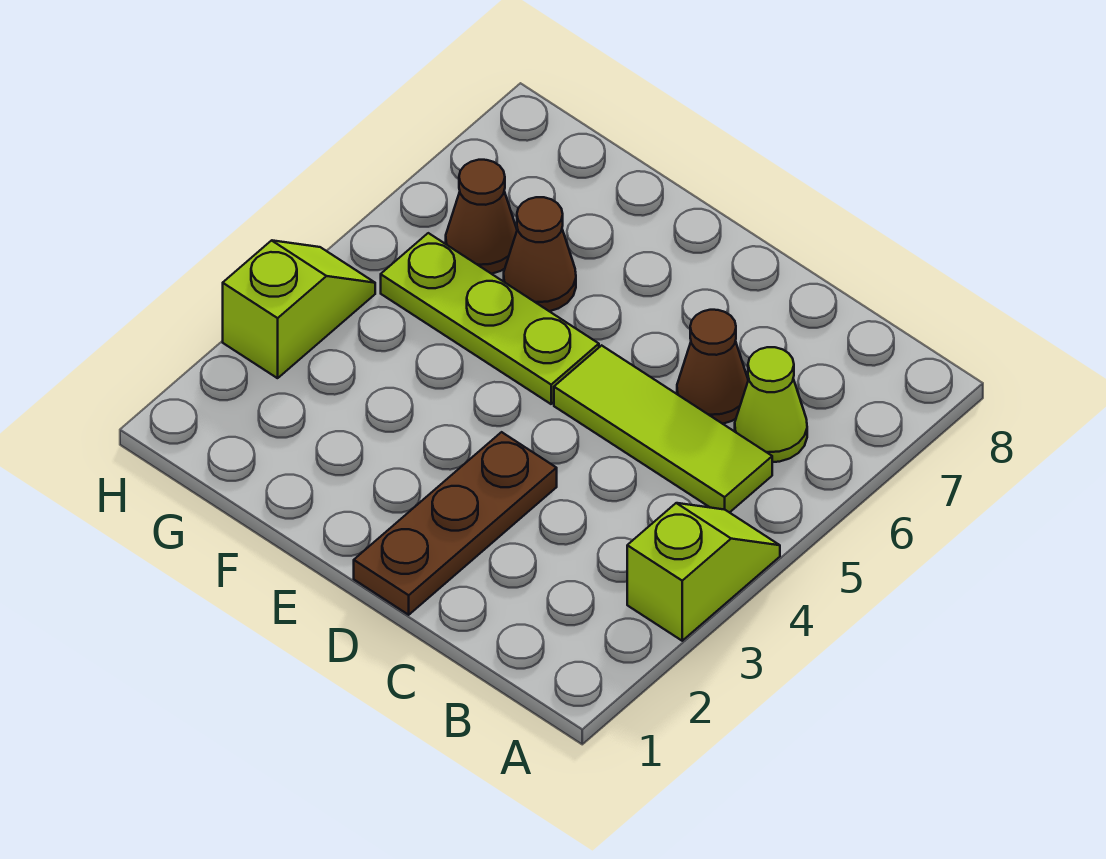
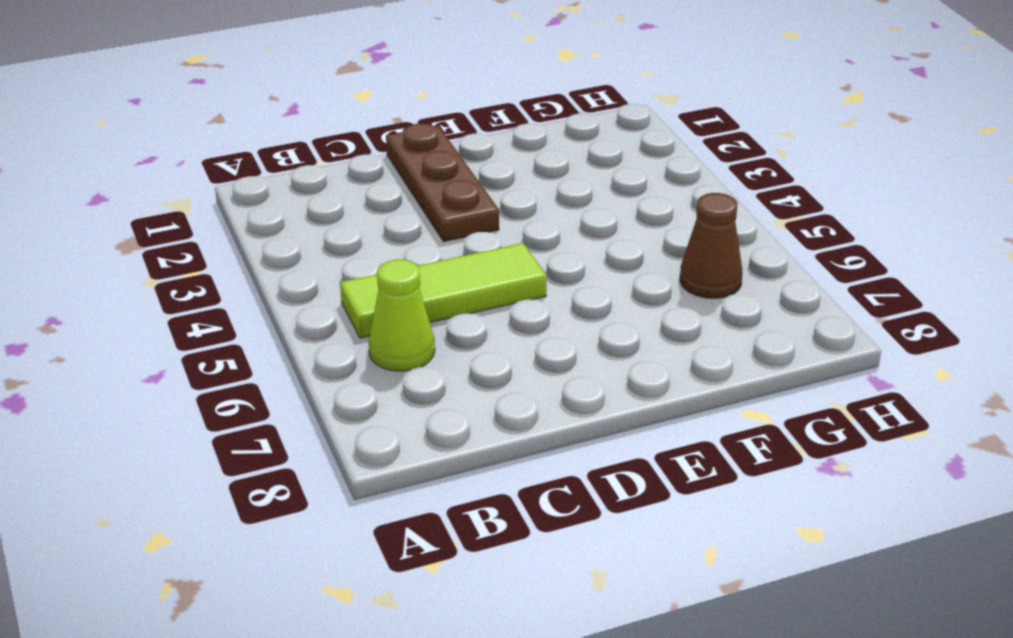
none -> lime slope A3:A4 level 1 top 3
none -> brown cone C6 level 1

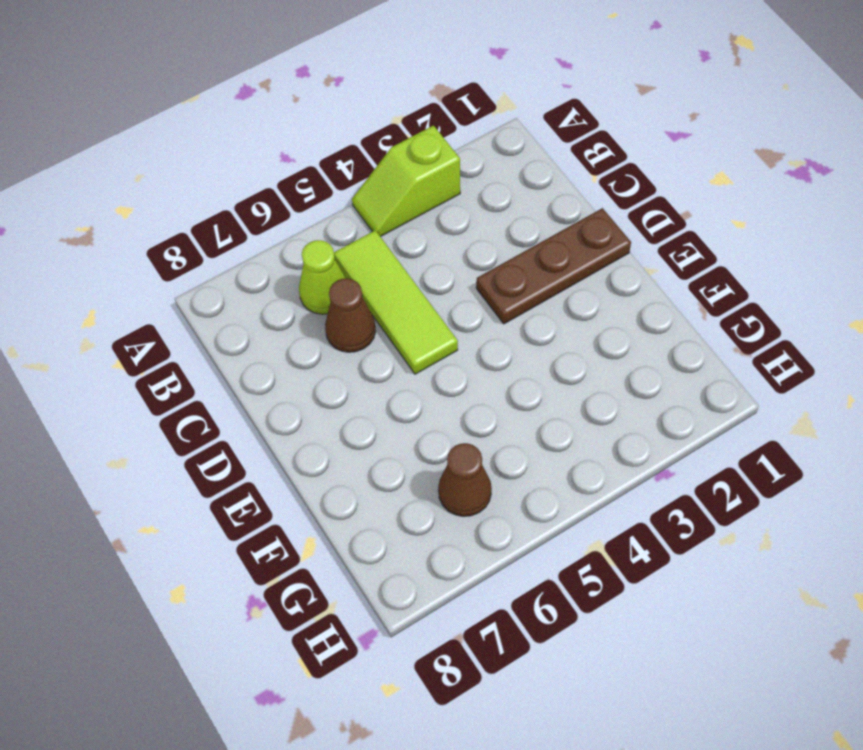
none -> lime plate E5:G5 level 1
none -> brown cone F6 level 1

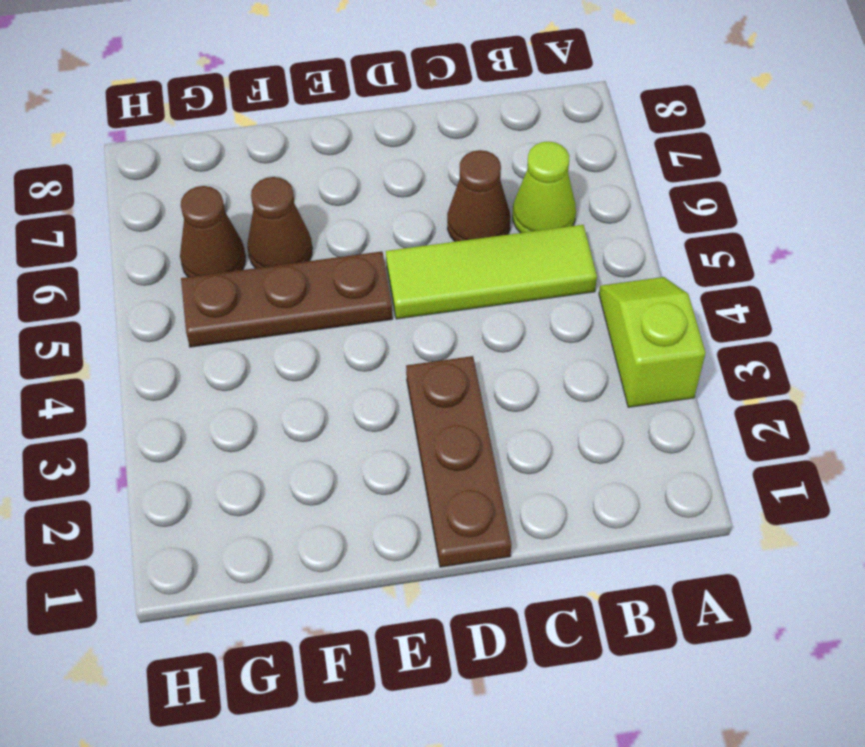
brown plate E5:G5 level 1 -> lime plate E5:G5 level 1
none -> lime slope H3:H4 level 1 top 3

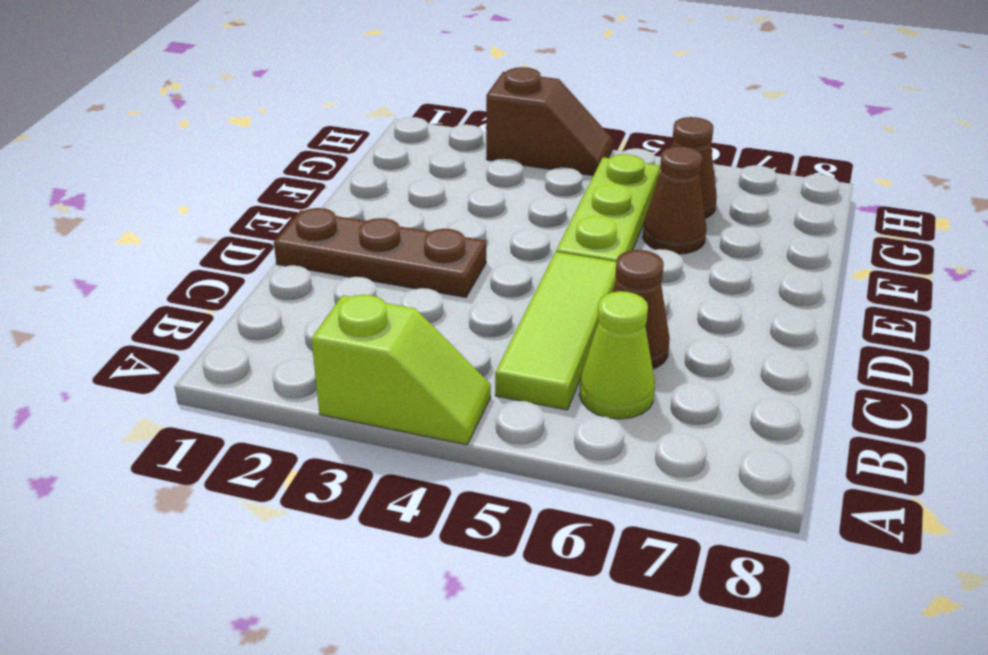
brown slope H3:H4 level 1 top 3 -> lime slope H3:H4 level 1 top 3

